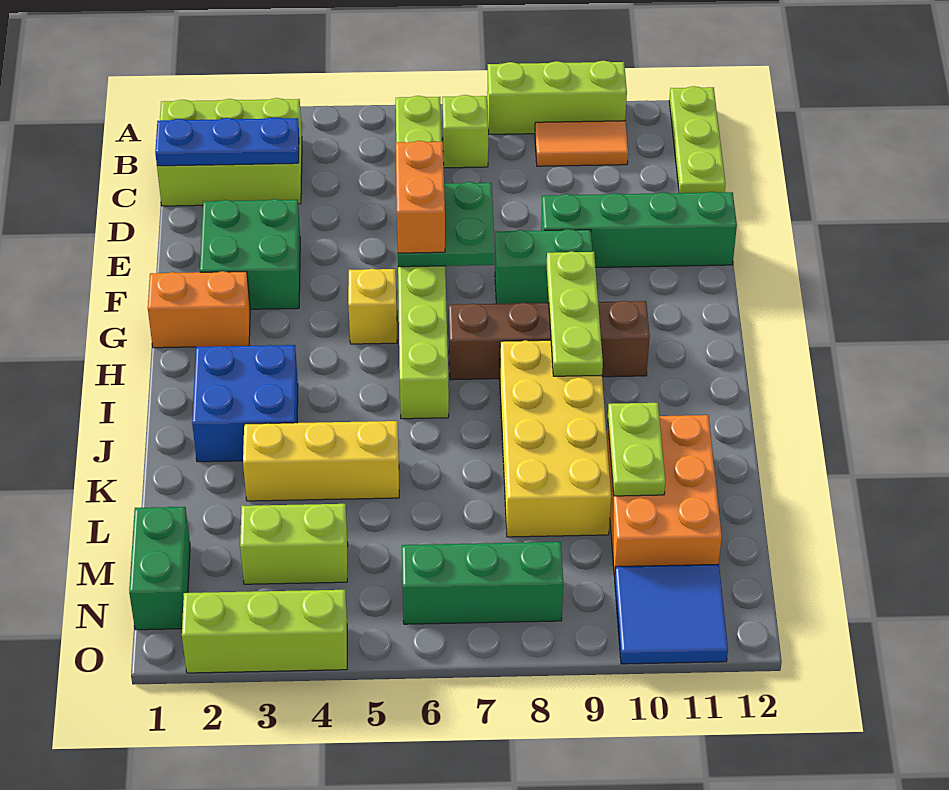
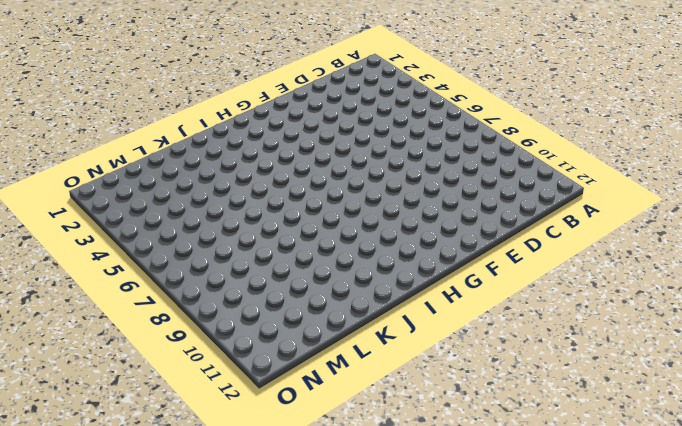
none -> lime brick A8:A10 level 1
none -> lime plate A12:C12 level 1
none -> lime brick B1:C3 level 1

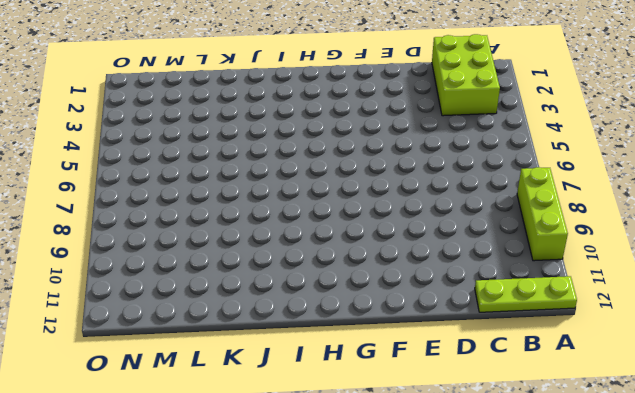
none -> lime brick B6:I6 level 1
none -> lime brick B7 level 1
none -> orange tile B9:B10 level 1

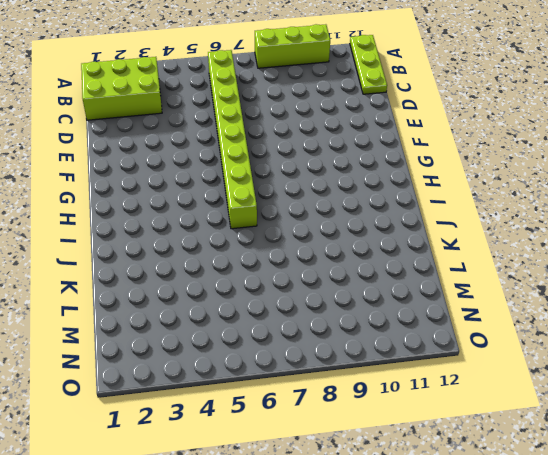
none -> lime brick B7 level 1
none -> orange tile B9:B10 level 1
none -> green brick E2:F3 level 1

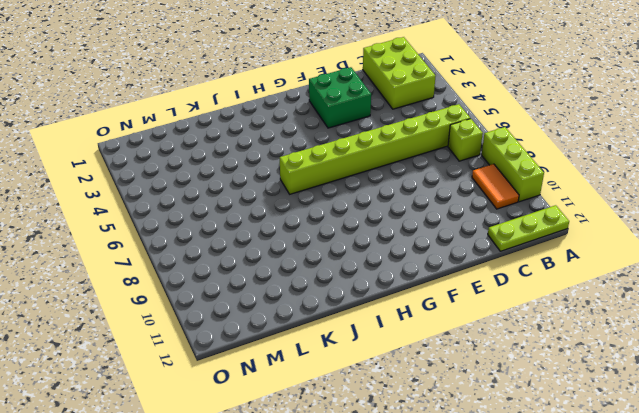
none -> green brick E9:E12 level 1
none -> green brick F8:F9 level 1
none -> orange brick G1:G2 level 1

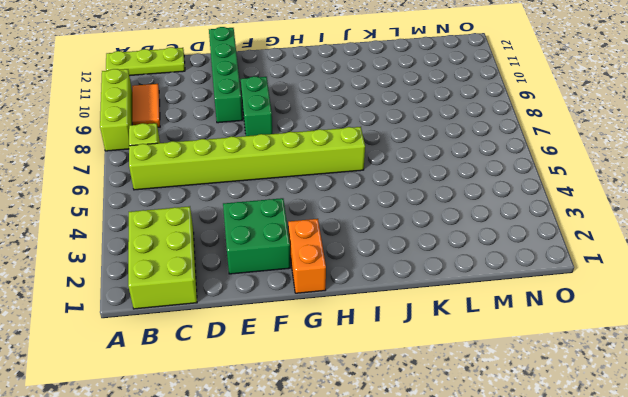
none -> yellow brick G5 level 1
none -> brown brick H7:H10 level 1
none -> blue brick I2:J3 level 1

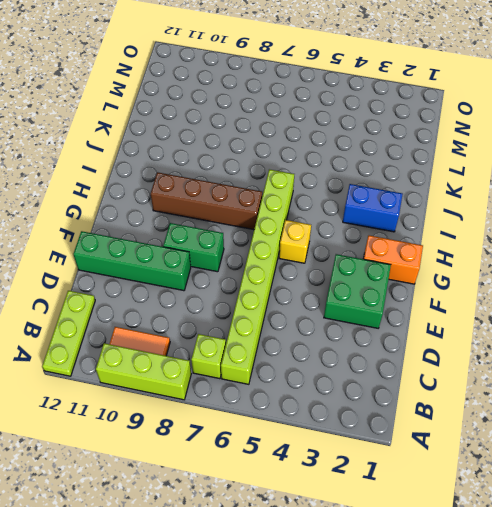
blue brick I2:I3 level 1 -> blue brick I2:J3 level 1
none -> lime brick B1:C3 level 1
none -> yellow brick I8:L9 level 1
none -> yellow brick K3:K5 level 1

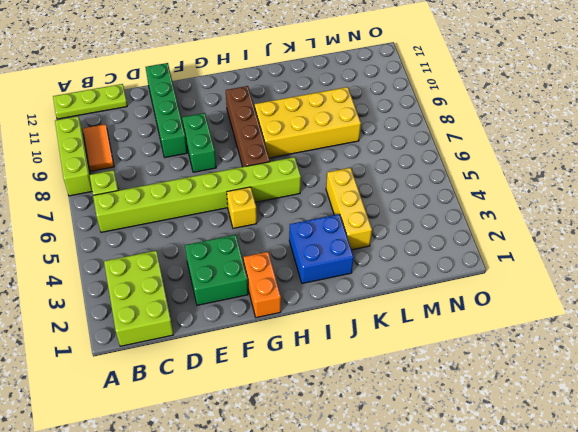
none -> orange brick K10:M11 level 1
none -> green brick M1:N1 level 1
none -> lime brick M3:M4 level 1

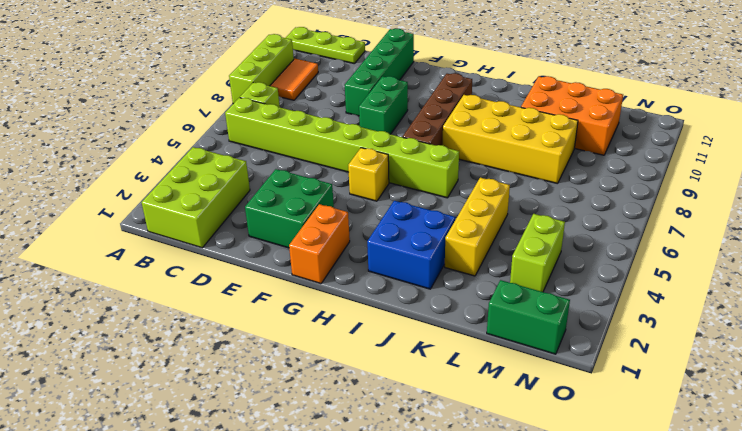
none -> green brick N6:N8 level 1
none -> blue tile N10:O11 level 1
none -> lime brick O2:O4 level 1

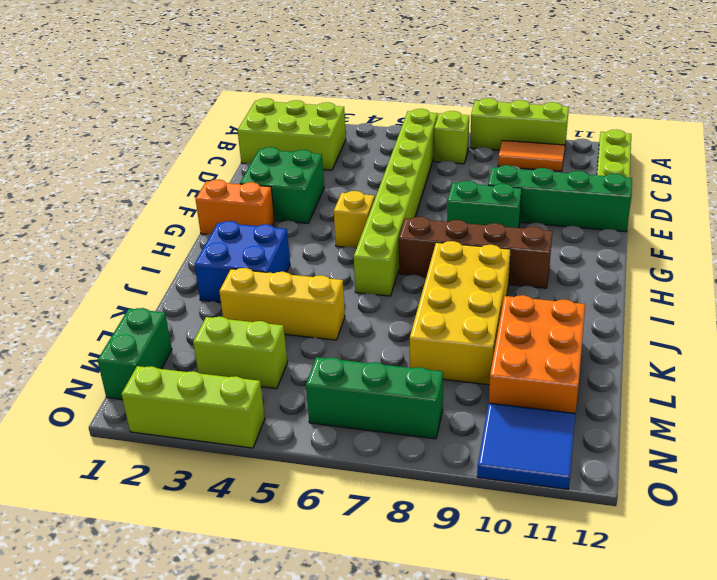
none -> blue plate C1:C3 level 2
none -> green plate E6:F7 level 2
none -> lime plate G9:I9 level 2

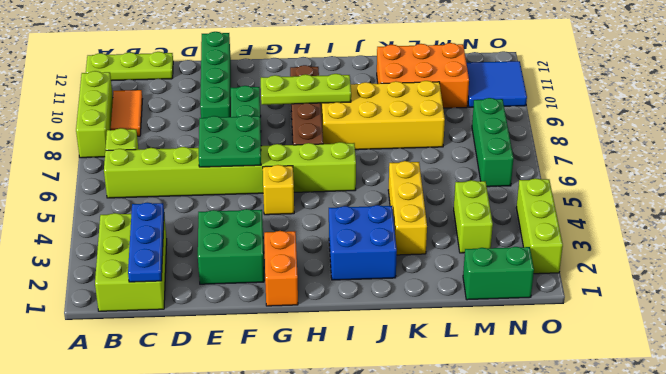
none -> lime plate K10:L10 level 2
none -> orange brick E6:F6 level 3

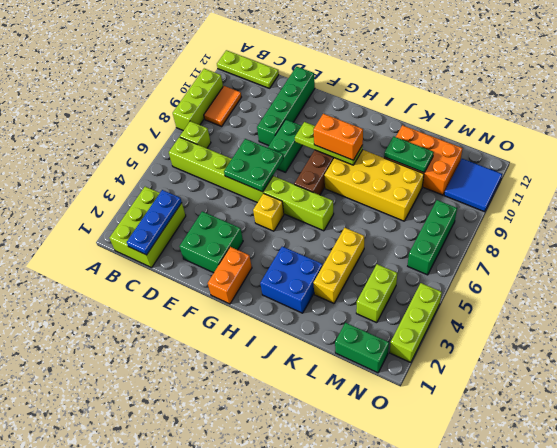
orange brick H9:I9 level 3 -> orange brick E6:F6 level 3
green plate K10:L10 level 2 -> lime plate K10:L10 level 2

